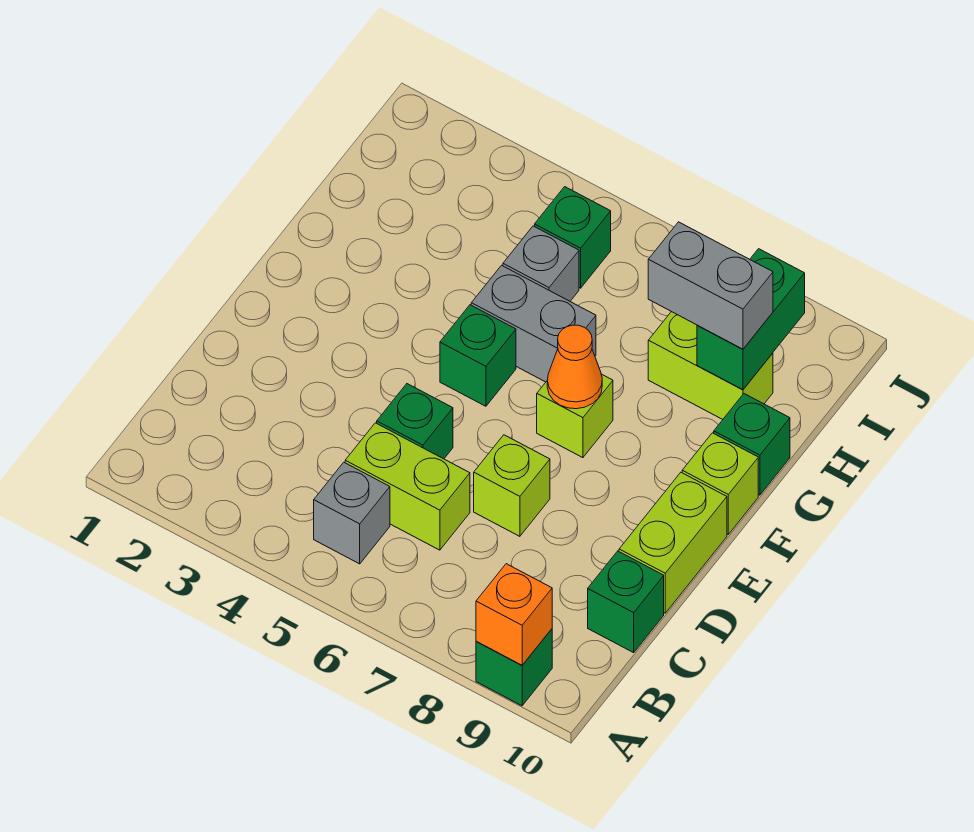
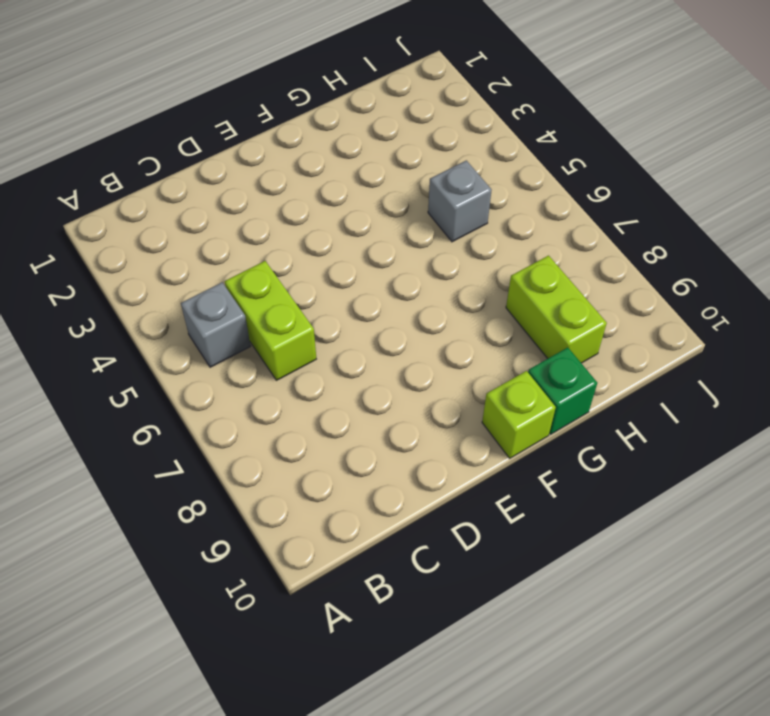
none -> green brick A9 level 1
none -> green brick C10 level 1
none -> green brick D5 level 1

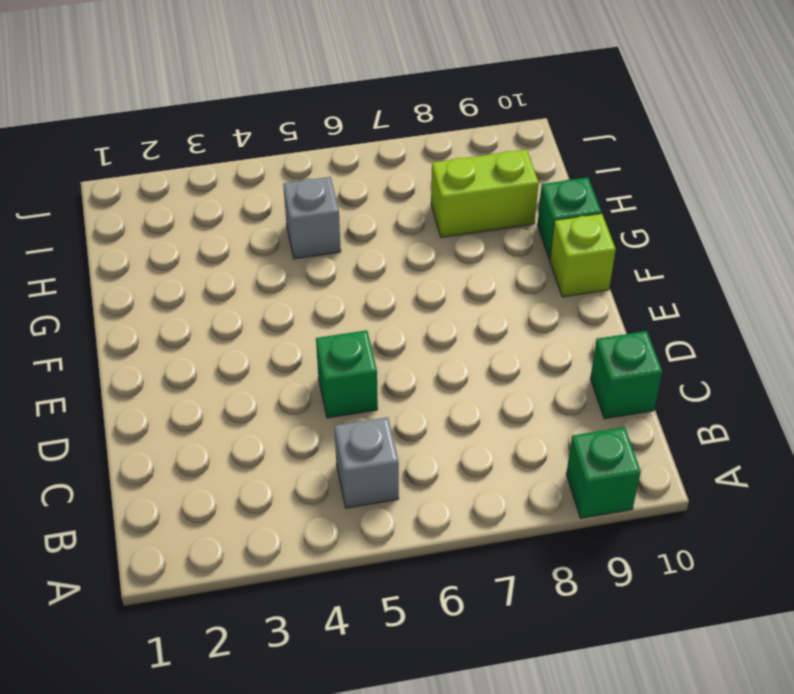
none -> lime brick C5:C6 level 1
none -> lime brick D7 level 1
none -> lime brick D10:E10 level 1

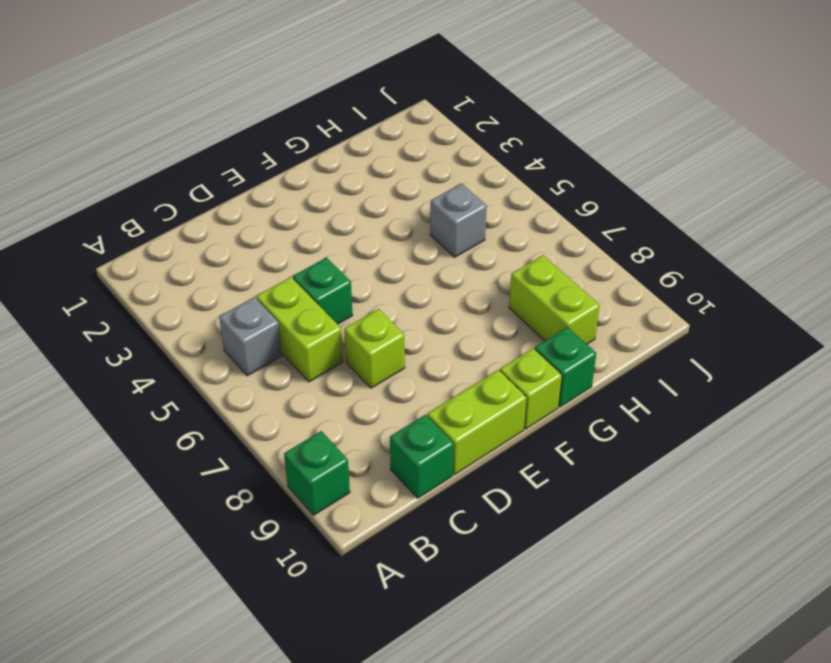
none -> green brick F5 level 1
none -> lime brick F7 level 1
none -> grey brick G5:G6 level 1

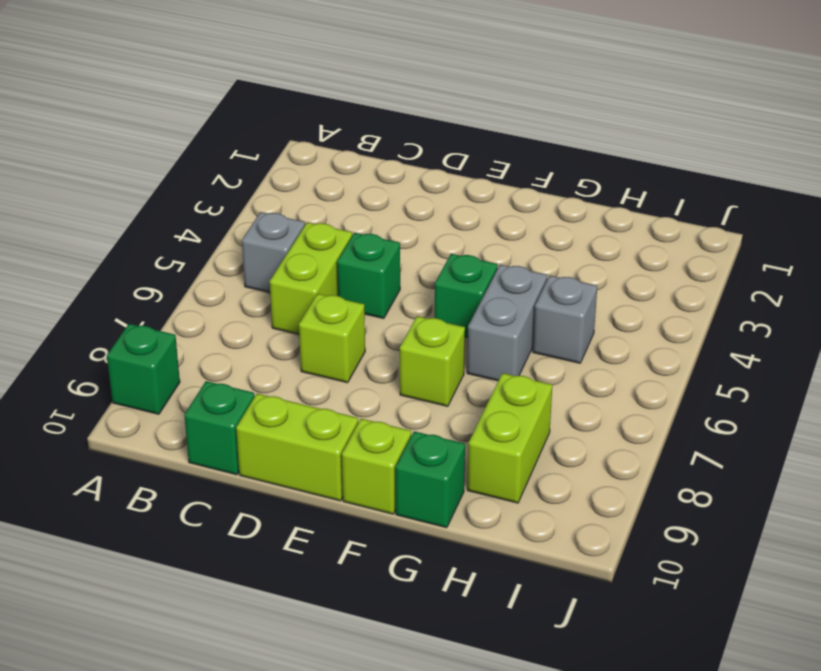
none -> green brick I5 level 1
none -> orange brick A9 level 2
none -> orange cone F7 level 2

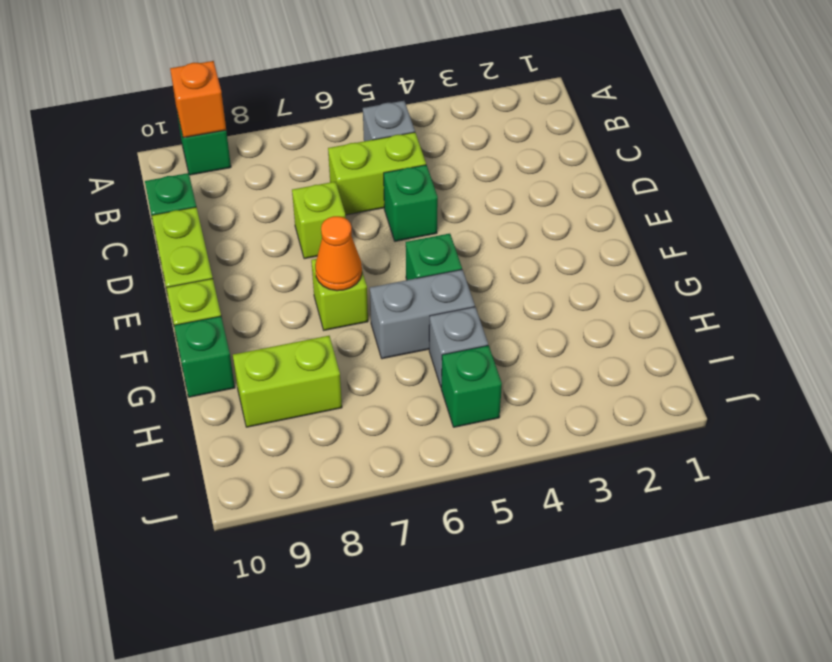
none -> green brick H9:I9 level 2
none -> grey brick H8:H9 level 3

